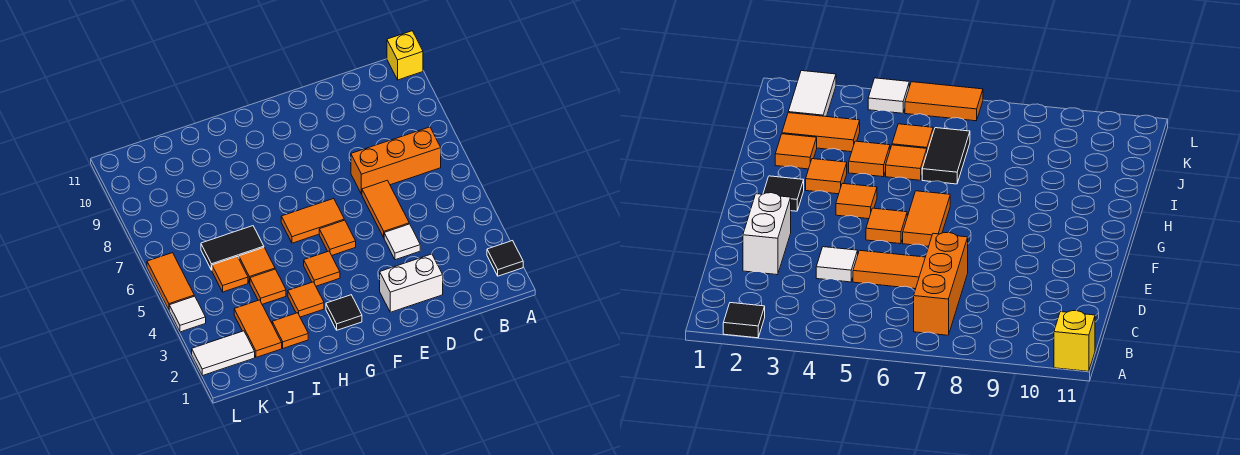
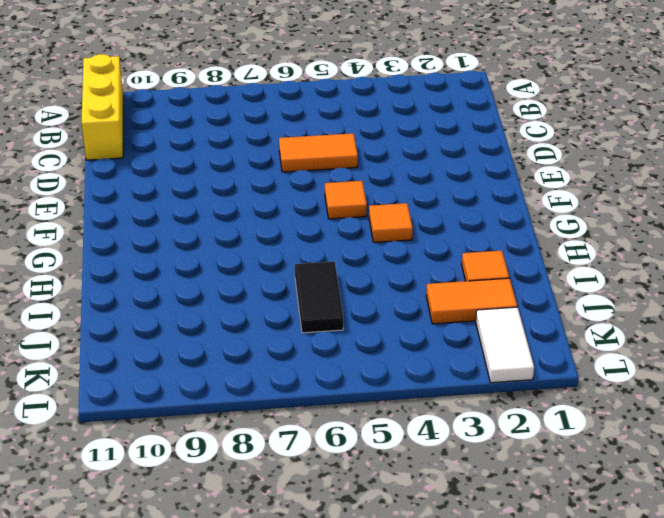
yellow brick A11:C11 level 1 -> yellow brick A11 level 1
none -> black tile A2 level 1
none -> orange brick B7:D7 level 1
none -> white brick D2:E2 level 1

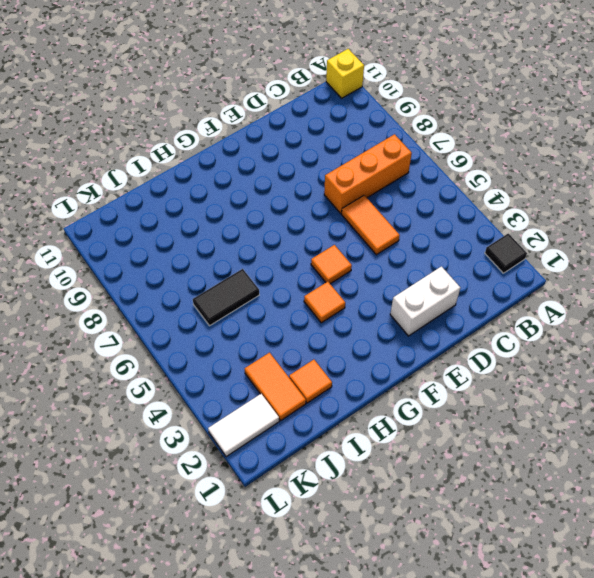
none -> white tile D4 level 1
none -> orange tile F6:G6 level 1
none -> black tile G2 level 1

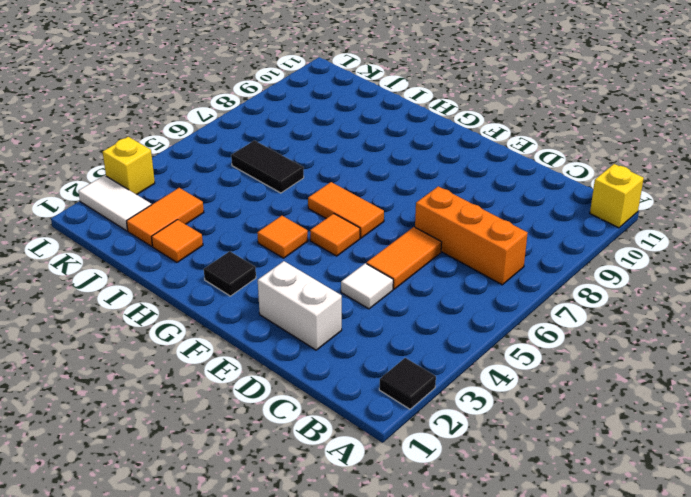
yellow brick L3 level 1 -> none
none -> orange tile H3 level 1
none -> orange tile I4 level 1
none -> orange tile I5 level 1

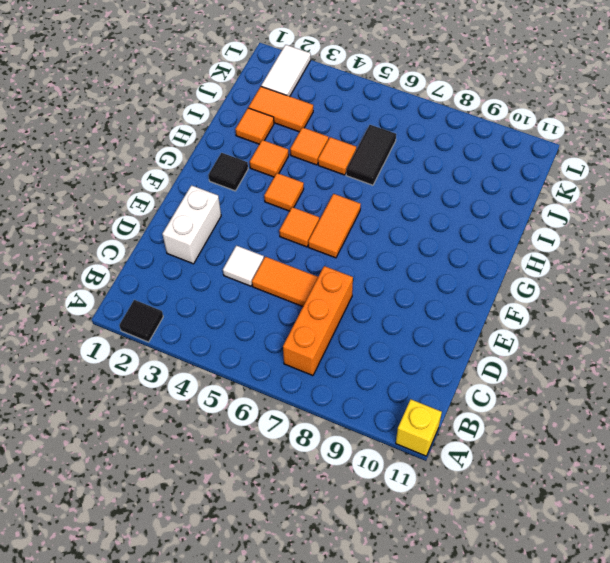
none -> orange tile J5 level 1
none -> white tile L4 level 1
none -> orange tile L5:L6 level 1

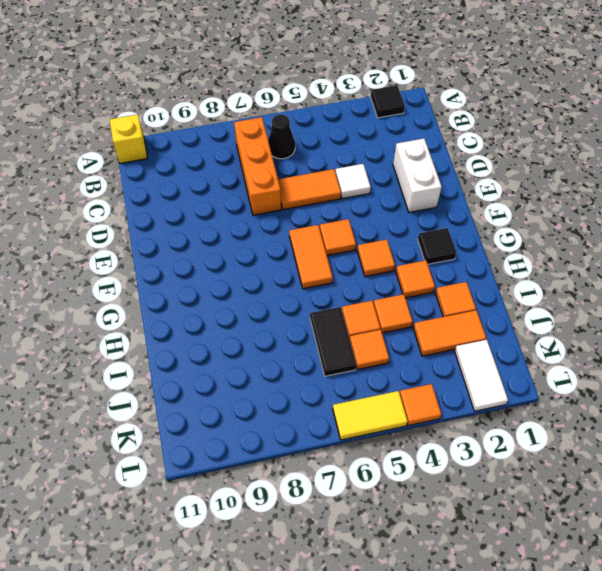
black cone B6 level 1 -> none
orange tile L4 level 1 -> white tile L4 level 1
yellow tile L5:L6 level 1 -> orange tile L5:L6 level 1

